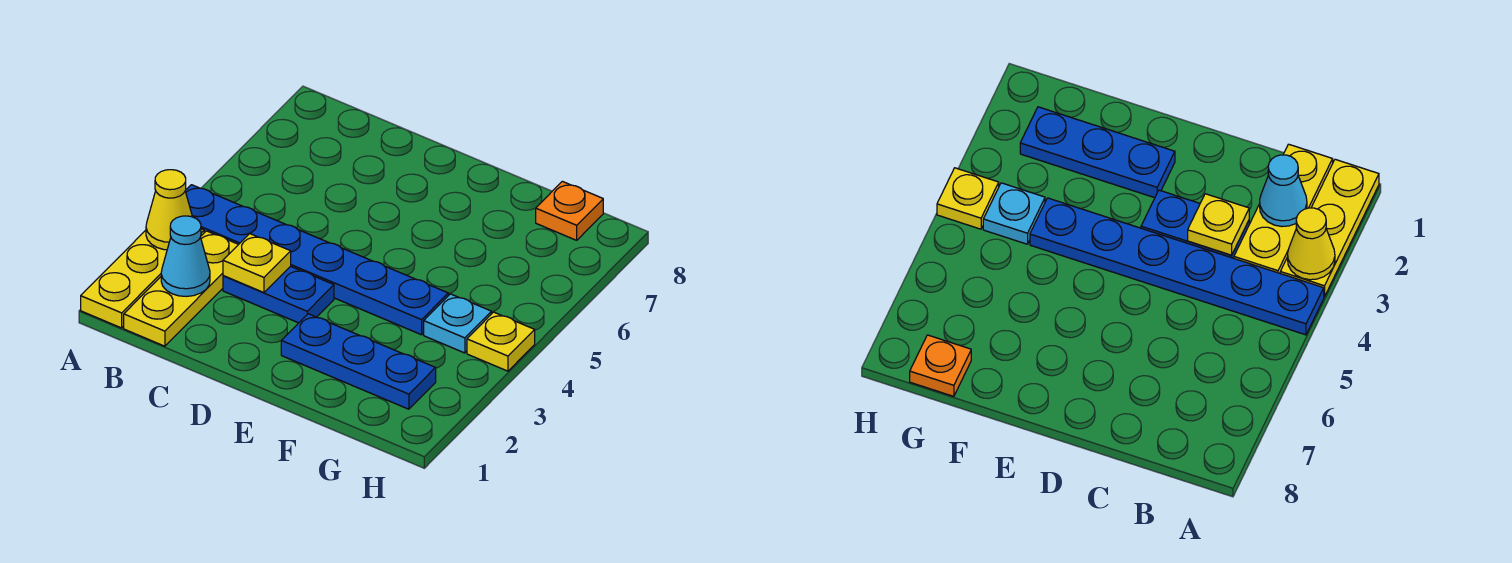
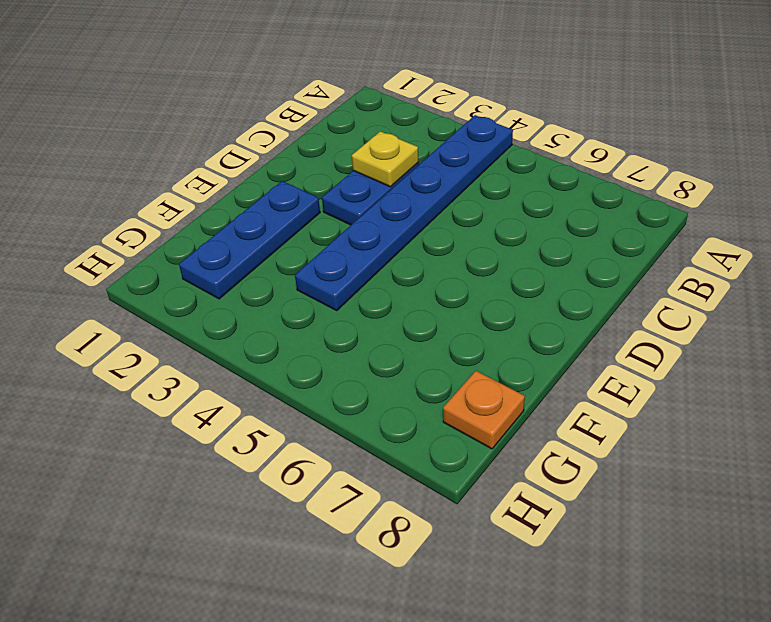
none -> yellow plate A1:A3 level 1
none -> yellow plate B1:B3 level 1

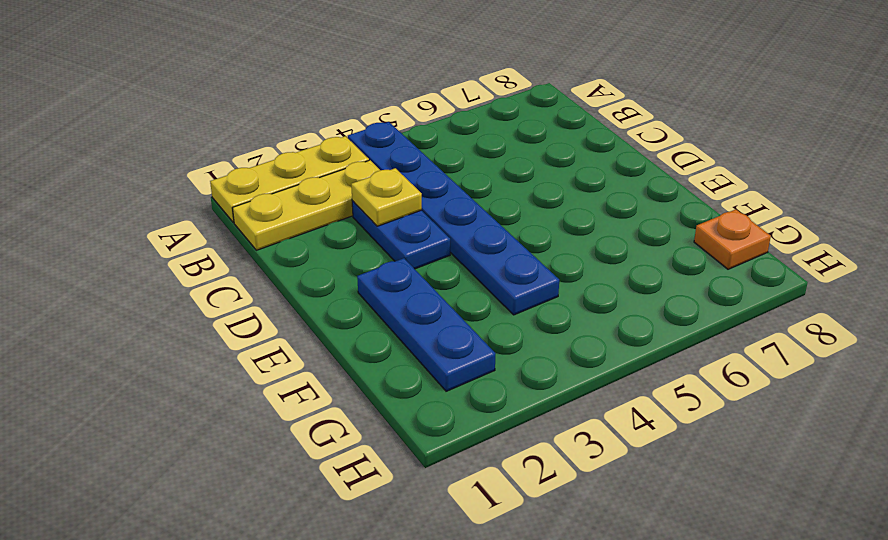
none -> cyan plate G4 level 1
none -> yellow plate H4 level 1

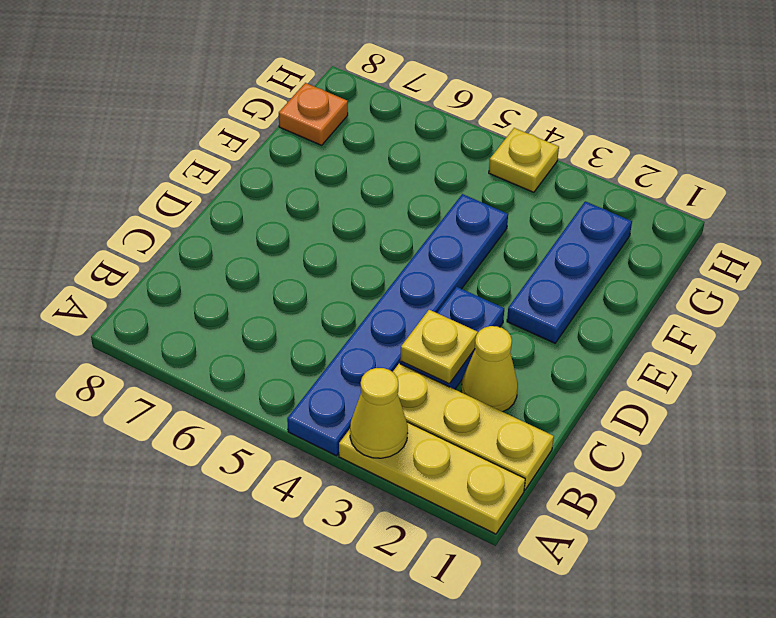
yellow cone C2 level 1 -> none
none -> cyan plate G4 level 1
none -> cyan cone B2 level 2

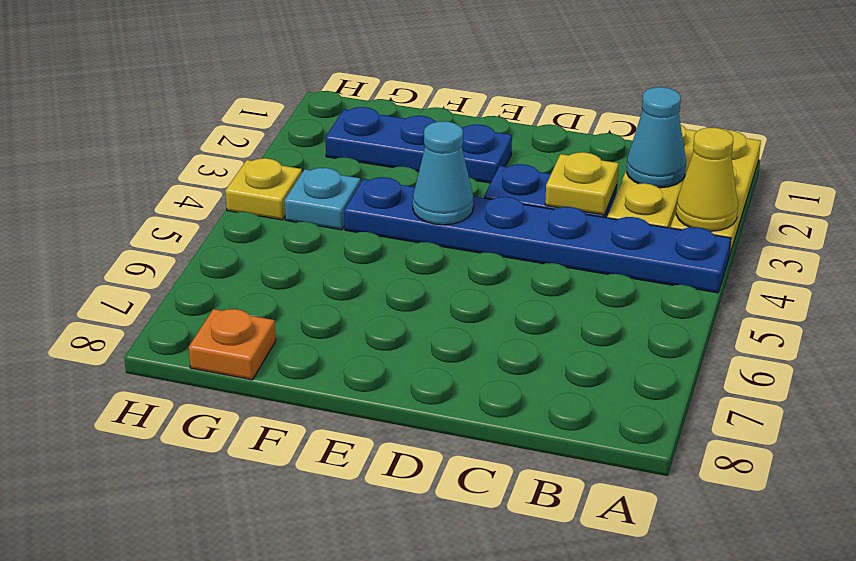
cyan cone E4 level 2 -> none

